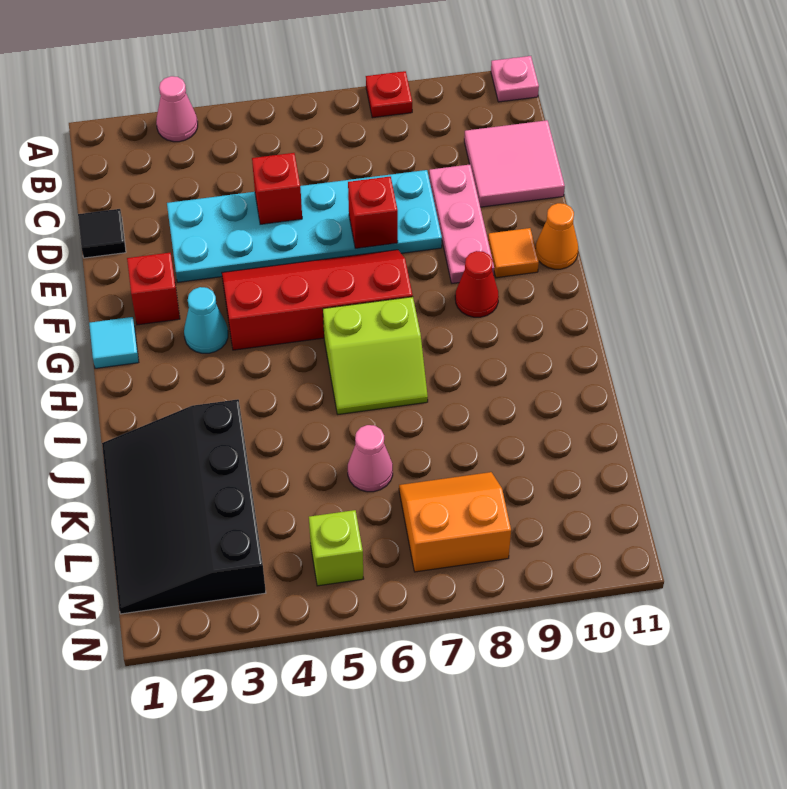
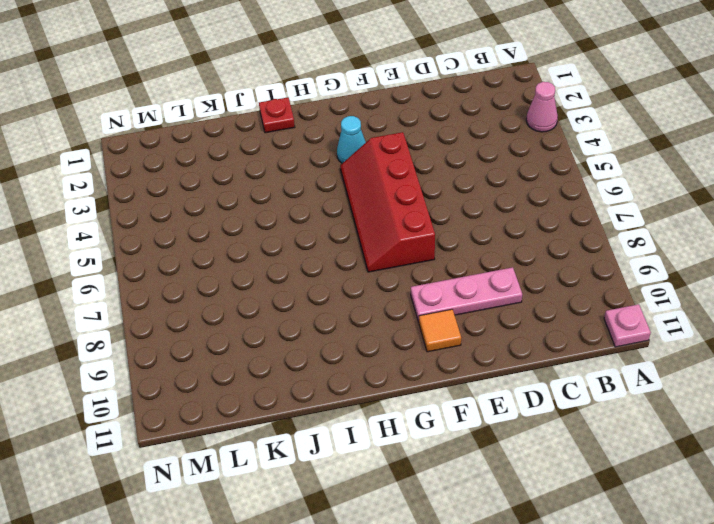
red slope F4:G7 level 1 top F -> red slope F4:G7 level 1 top G
red plate I1 level 1 -> red plate A8 level 1
none -> pink tile C10:D11 level 1
none -> black tile D1 level 1
none -> cyan plate D3:E8 level 1

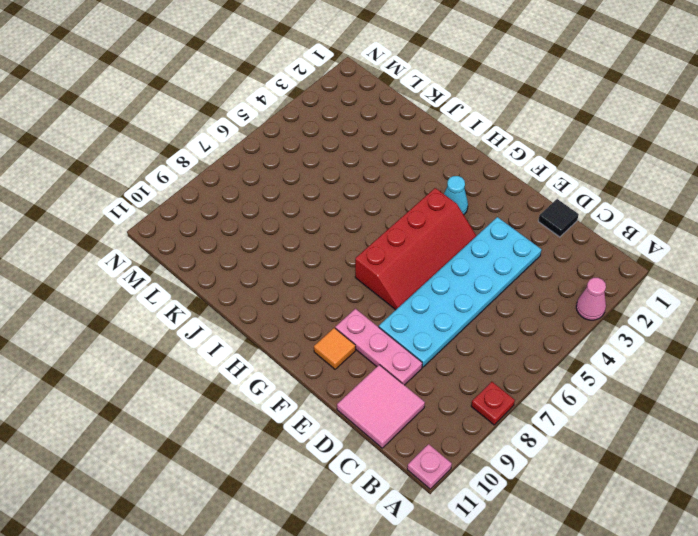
none -> red brick F2 level 1
none -> orange cone F11 level 1
none -> cyan tile G1 level 1

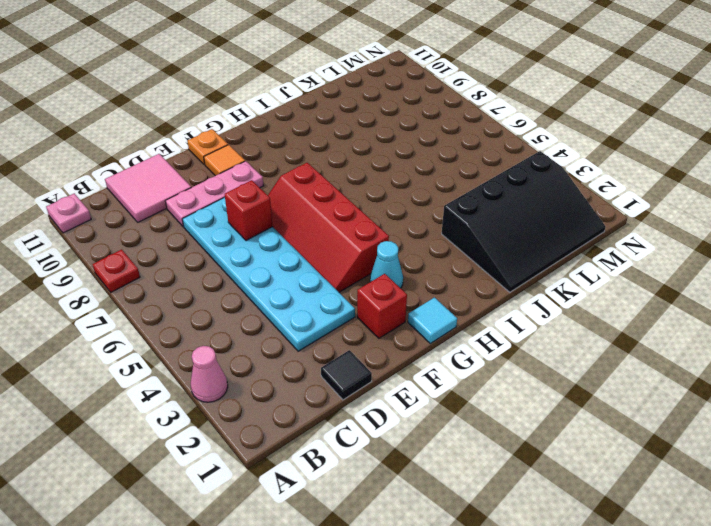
orange plate F11 level 1 -> orange cone F11 level 1
none -> red cone G9 level 1
none -> lime slope H6:I7 level 1 top H
none -> pink cone K6 level 1

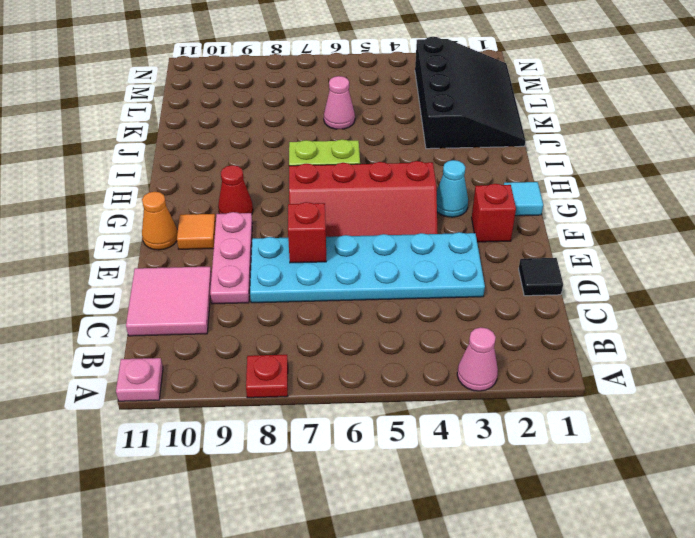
none -> orange slope L7:M8 level 1 top M
none -> lime brick M5 level 1
none -> red brick D5 level 2

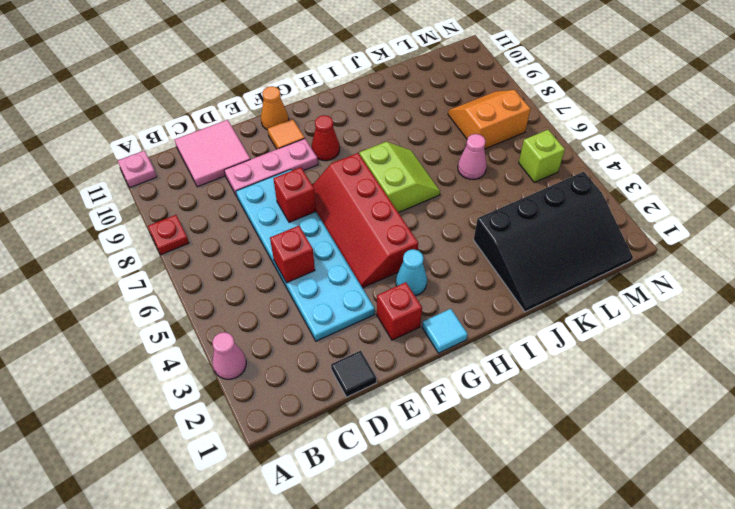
orange slope L7:M8 level 1 top 7 -> orange slope L7:M8 level 1 top M

